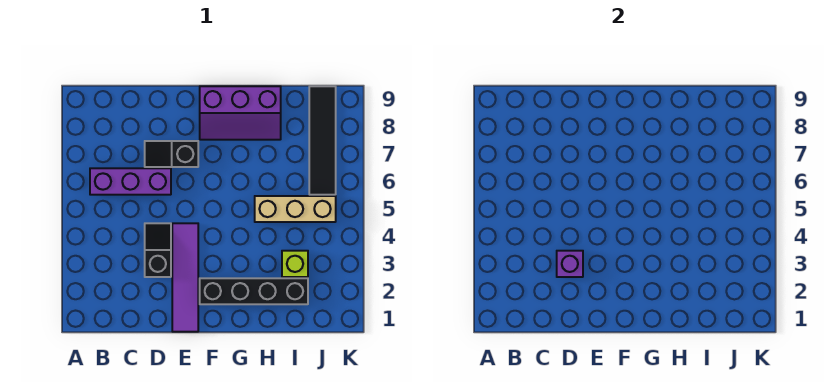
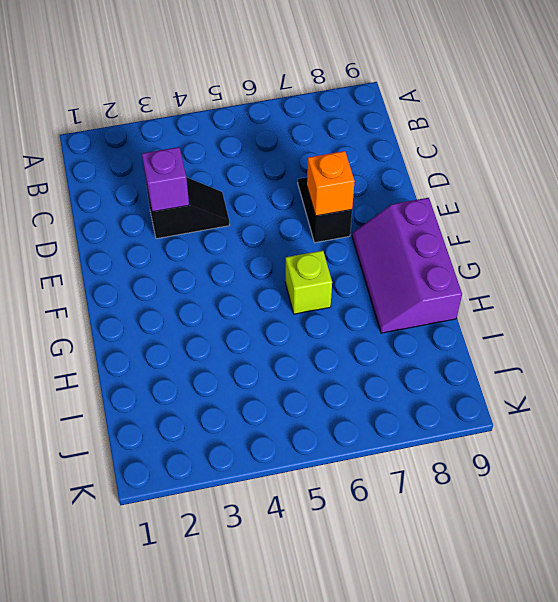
orange brick E7 level 2 -> none
lime brick G6 level 1 -> lime brick I3 level 1
none -> purple brick B6:D6 level 1
none -> purple tile E1:E4 level 1

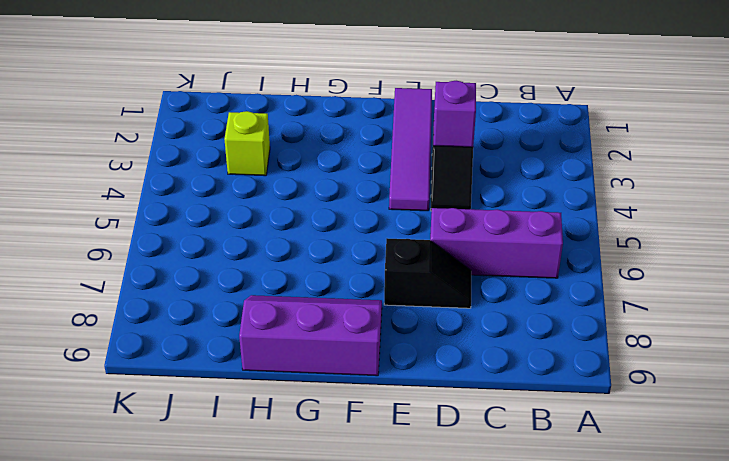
none -> black brick F2:I2 level 1
none -> tan brick H5:J5 level 1

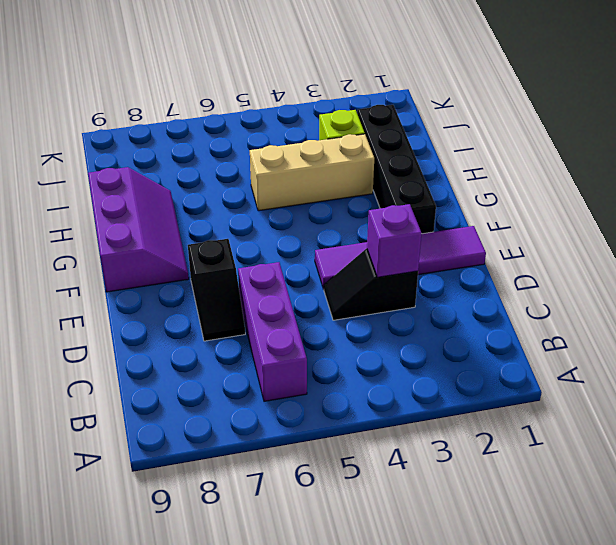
tan brick H3:H5 level 1 -> tan brick H5:J5 level 1
none -> black tile J6:J9 level 1

